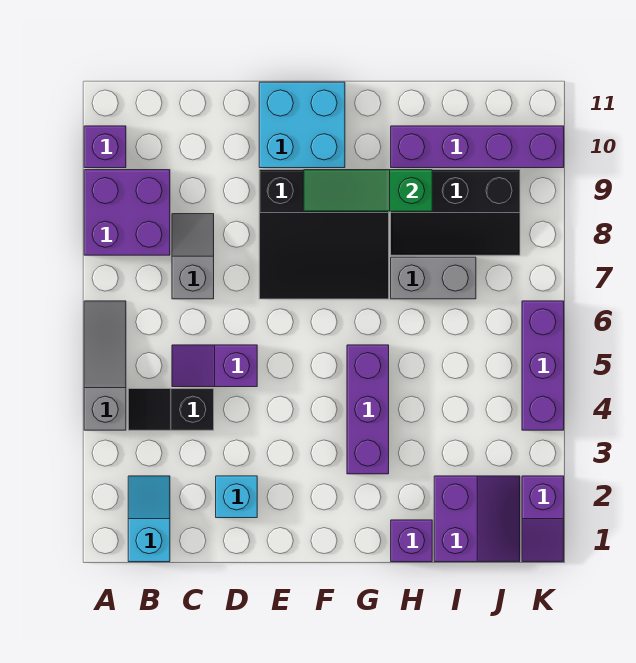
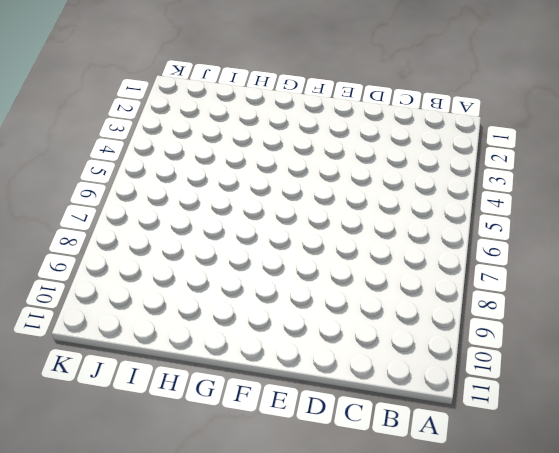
none -> grey slope A4:A6 level 1 top 4
none -> purple brick A8:B9 level 1
none -> purple brick A10 level 1

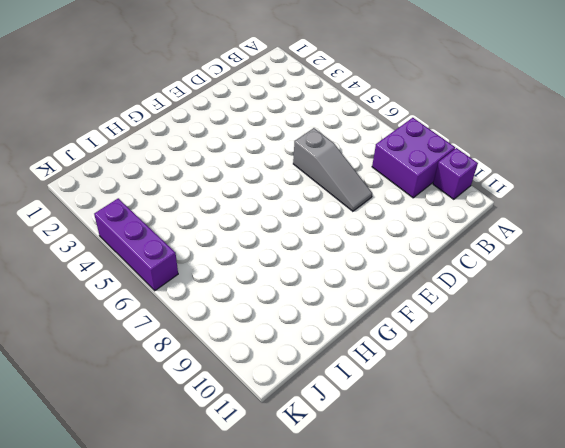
grey slope D6:D8 level 1 top 6 -> grey slope A4:A6 level 1 top 4
none -> cyan slope B1:B2 level 1 top 1
none -> black slope B4:C4 level 1 top C
none -> purple slope C5:D5 level 1 top D

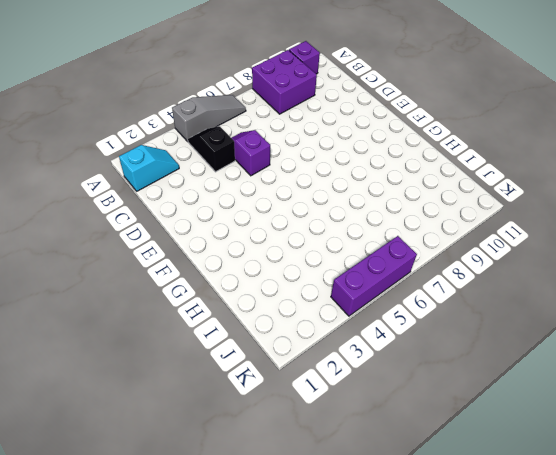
none -> grey slope C7:C8 level 1 top 7
none -> cyan brick D2 level 1
none -> black slope E7:G9 level 1 top 9

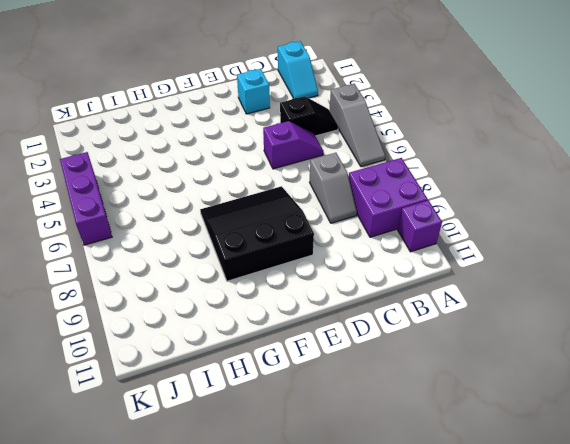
none -> cyan brick E10:F11 level 1
none -> purple brick G3:G5 level 1
none -> purple brick H1 level 1

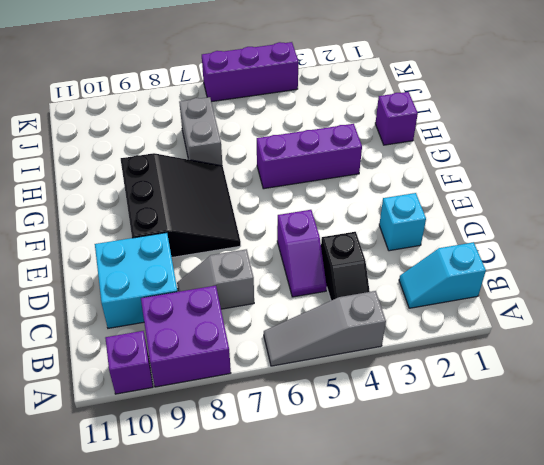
cyan brick C9:D10 level 1 -> cyan brick E10:F11 level 1
none -> black slope H8:J9 level 1 top 9
none -> purple brick H10:K10 level 1
none -> purple slope I1:J2 level 1 top I

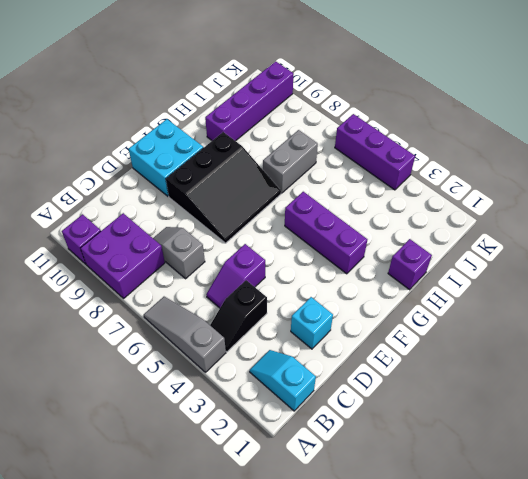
none -> black slope H8:J9 level 1 top 9
none -> purple slope I1:J2 level 1 top I
none -> purple slope K1:K2 level 1 top 2

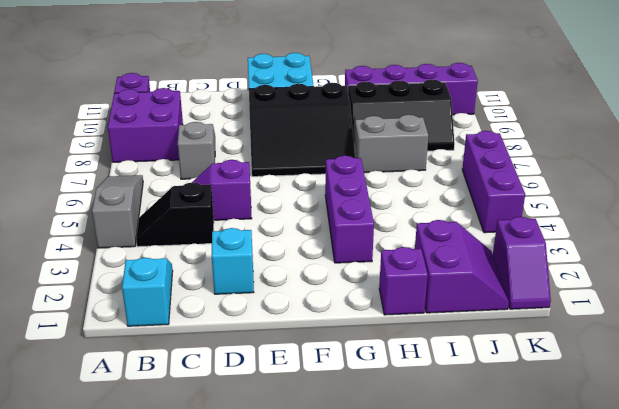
none -> green slope F9:H9 level 2 top H

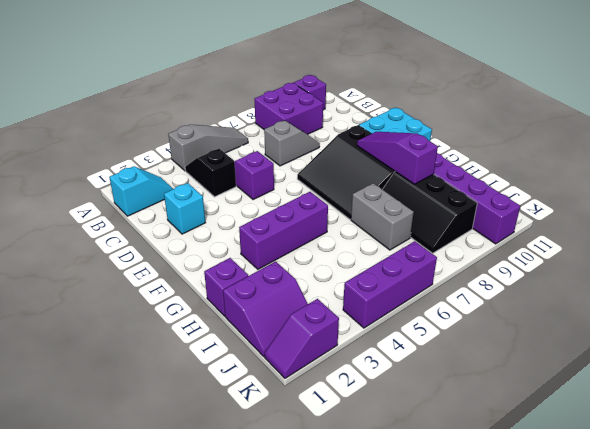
purple slope F9:H9 level 2 top H -> green slope F9:H9 level 2 top H

